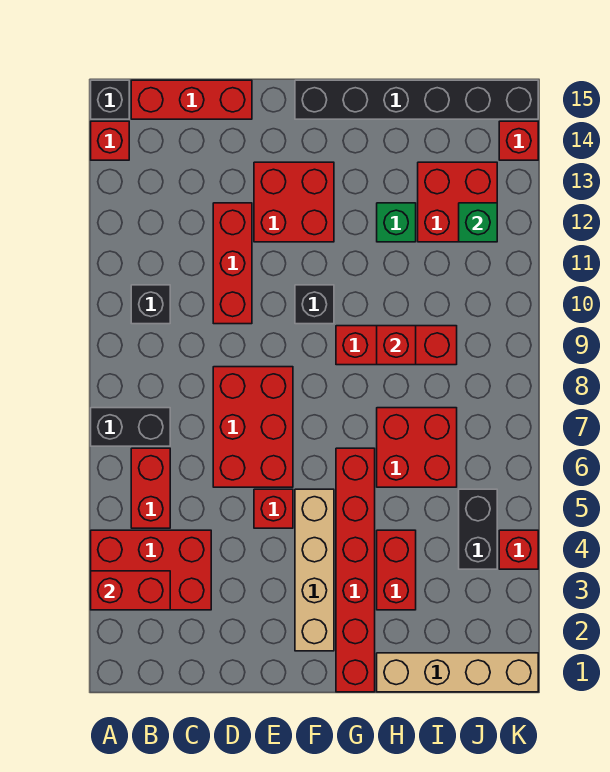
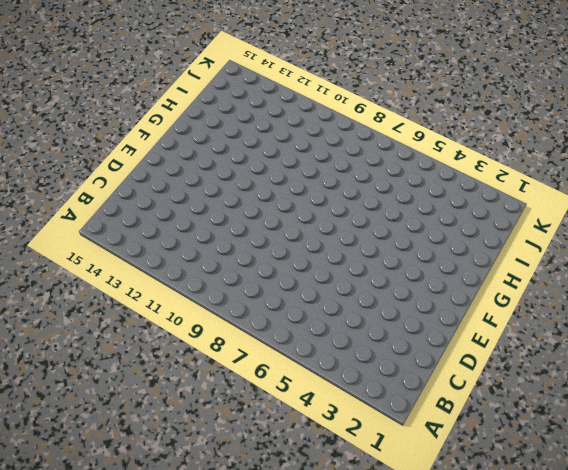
none -> red brick A3:C4 level 1
none -> black brick A7:B7 level 1
none -> red brick A14 level 1

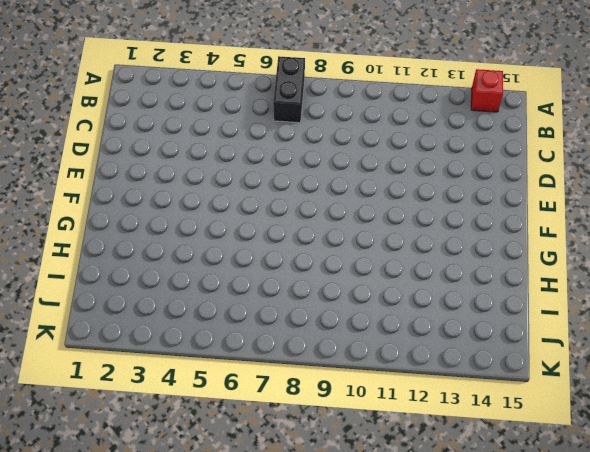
none -> red brick A3:C4 level 1
none -> black brick A15 level 1
none -> red brick B5:B6 level 1

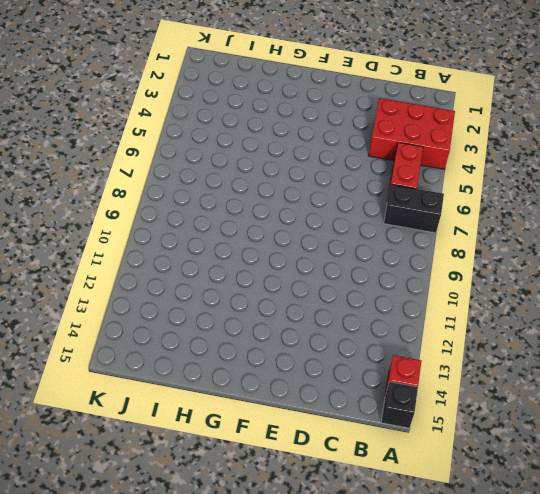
none -> black brick B10 level 1
none -> red brick B15:D15 level 1
none -> red brick D6:E8 level 1

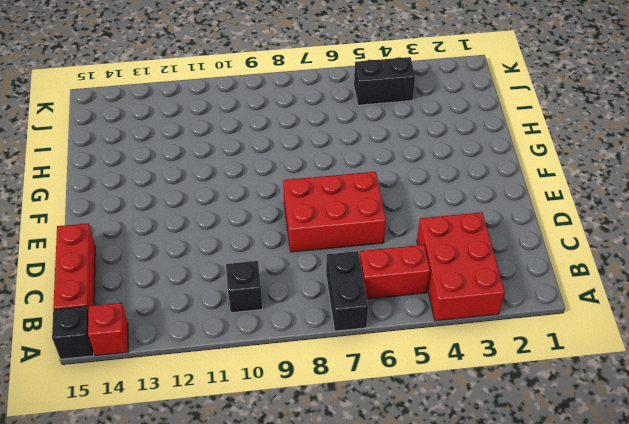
none -> red brick D10:D12 level 1
none -> red brick E5 level 1
none -> red brick E12:F13 level 1

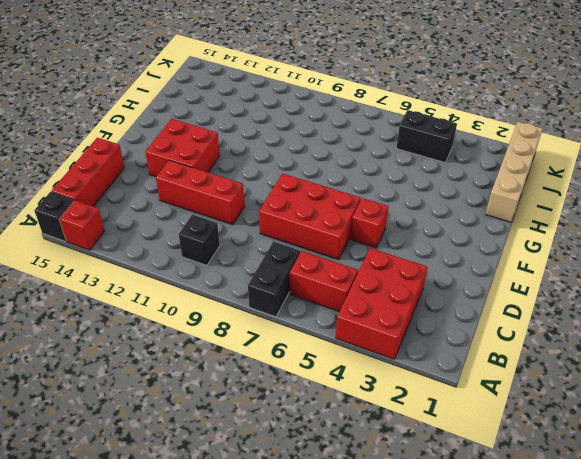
none -> tan brick F2:F5 level 1
none -> black brick F10 level 1
none -> black brick F15:K15 level 1

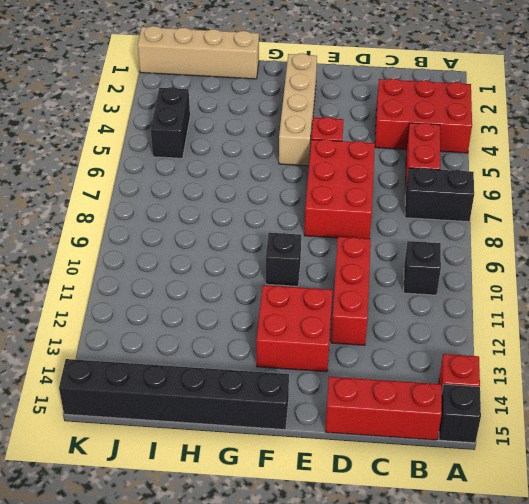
none -> red brick G1:G6 level 1
none -> red brick G9:I9 level 1
none -> red brick H3:H4 level 1

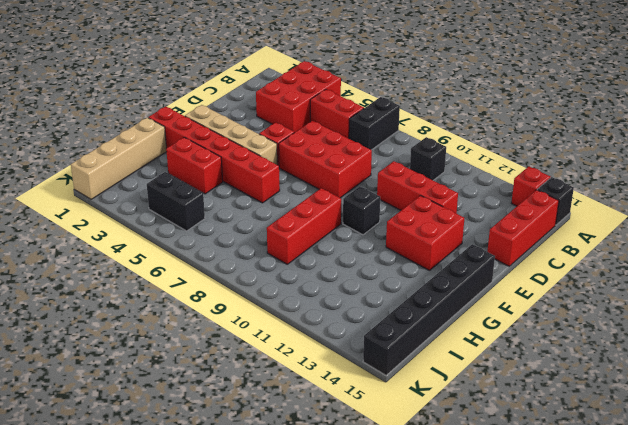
none -> red brick H6:I7 level 1
none -> green brick H12 level 1
none -> red brick I12:J13 level 1

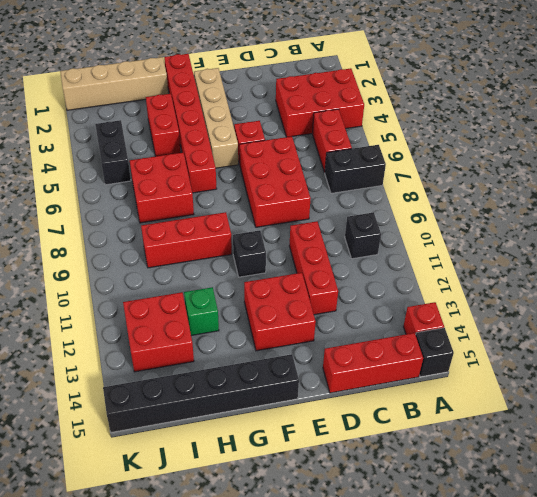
none -> red brick K4 level 1
none -> red brick K14 level 1
none -> red brick A3:B3 level 2

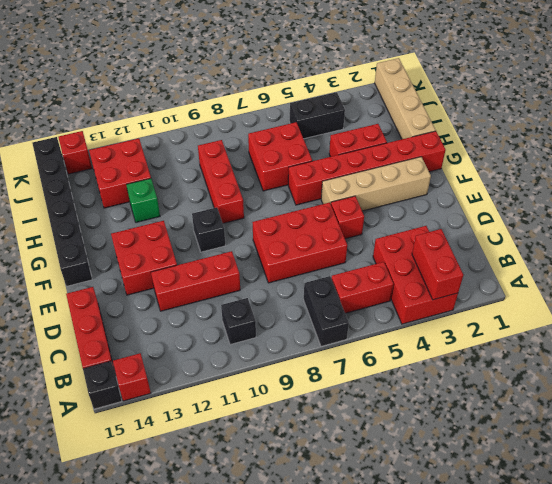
none -> red brick K4 level 1
none -> red brick H9 level 2
none -> green brick J12 level 2

